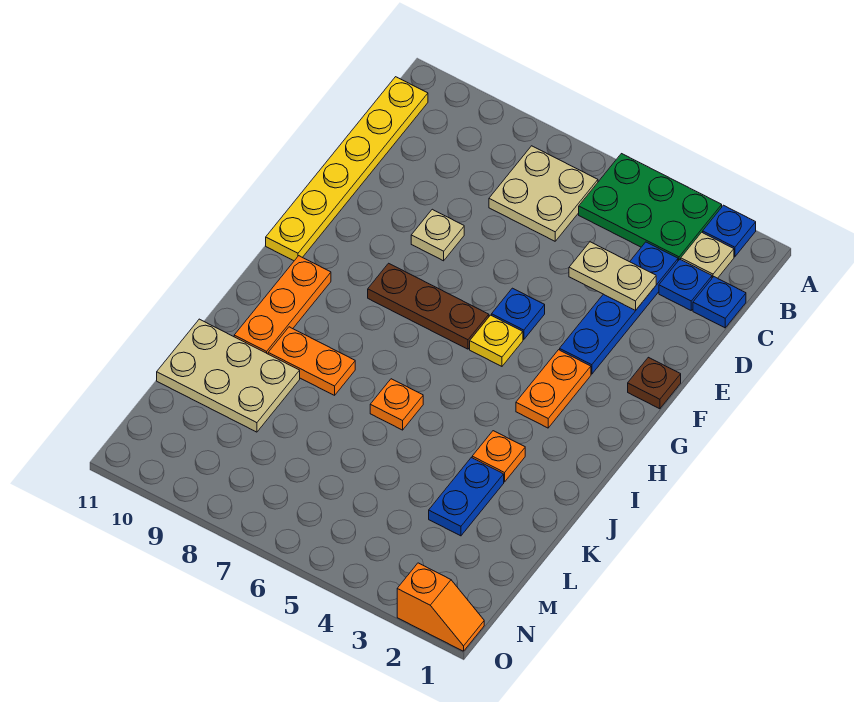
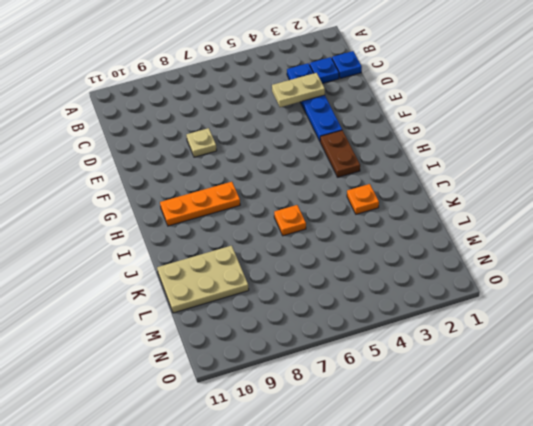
brown plate G3:H3 level 1 -> orange plate G3:H3 level 1
orange plate H8:H10 level 1 -> orange plate H10:J10 level 1
none -> blue plate A2 level 1
none -> green plate A3:B5 level 1
none -> tan plate B2 level 1

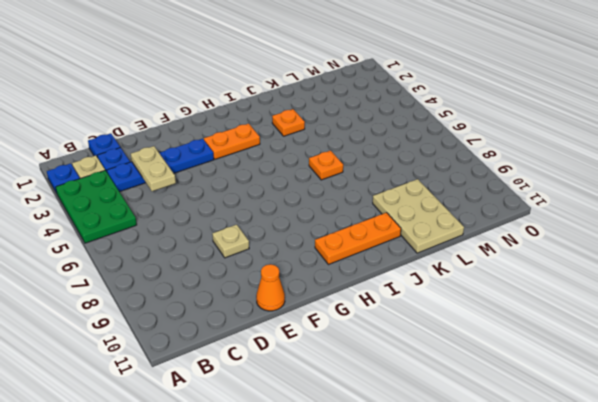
orange cone E11 level 1 -> yellow plate B11:G11 level 1
none -> tan plate B6:C7 level 1
none -> brown plate F1 level 1
none -> blue plate F5 level 1

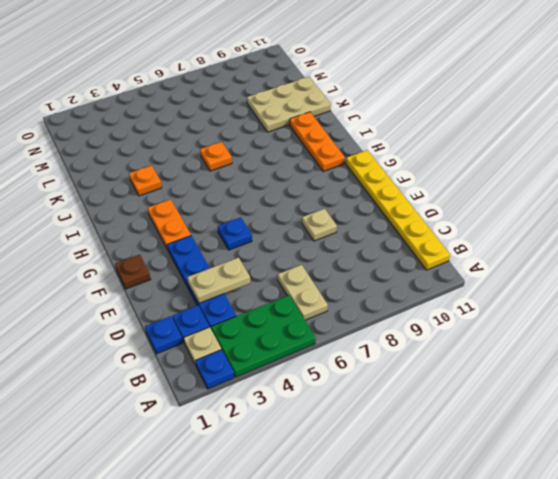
tan plate B6:C6 level 1 -> tan plate B6:C7 level 1
none -> yellow plate G5 level 1
none -> brown plate G6:G8 level 1
none -> orange plate J8:J9 level 1

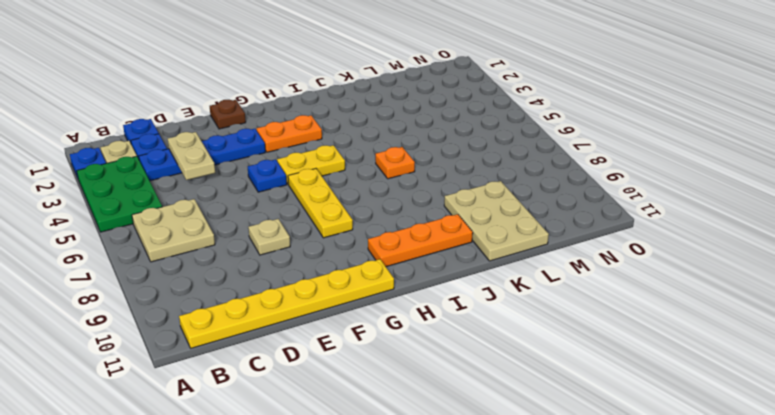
yellow plate G5:H5 level 1 -> yellow plate G5 level 1
yellow plate G6:G8 level 1 -> brown plate G6:G8 level 1
none -> orange plate J3 level 1
none -> orange plate J8:J9 level 1
none -> blue plate K3:L3 level 1

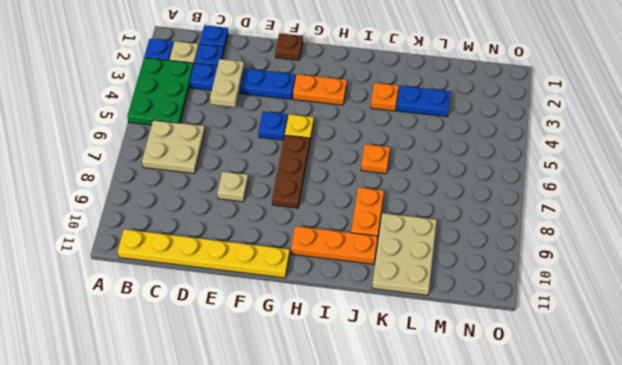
none -> orange slope O1:O2 level 1 top 2

